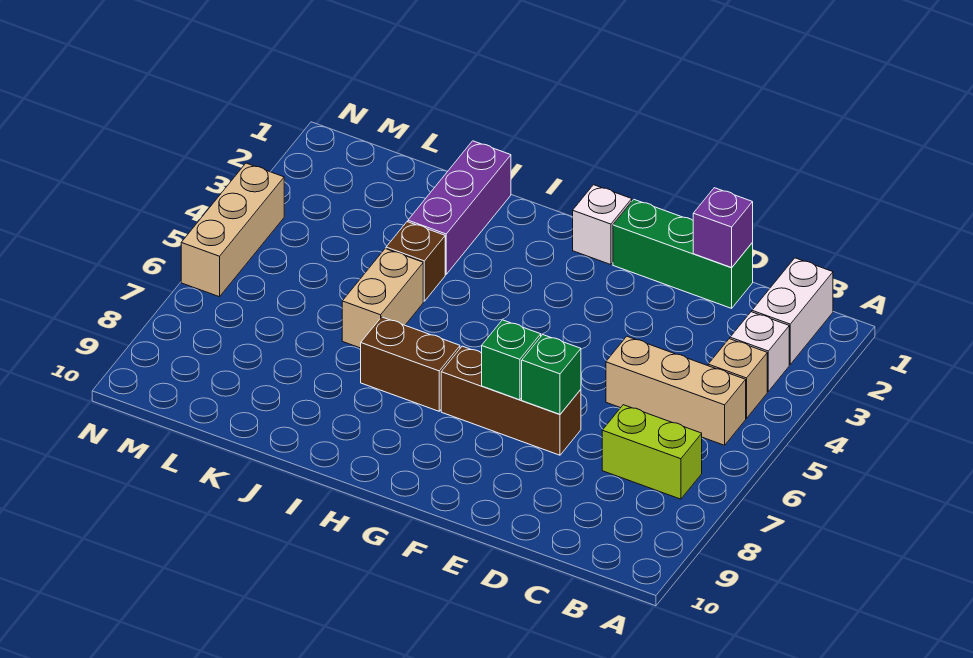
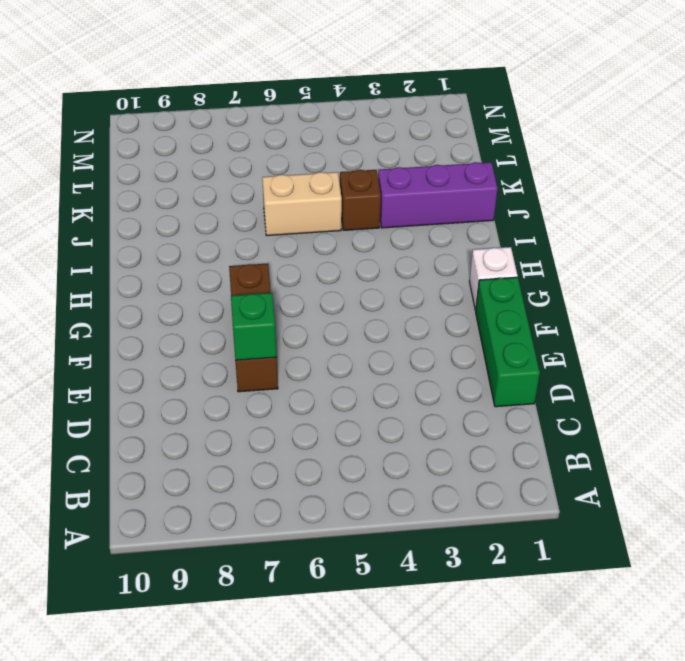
none -> white brick B1:B2 level 1
none -> white brick B3 level 1
none -> tan brick B4 level 1

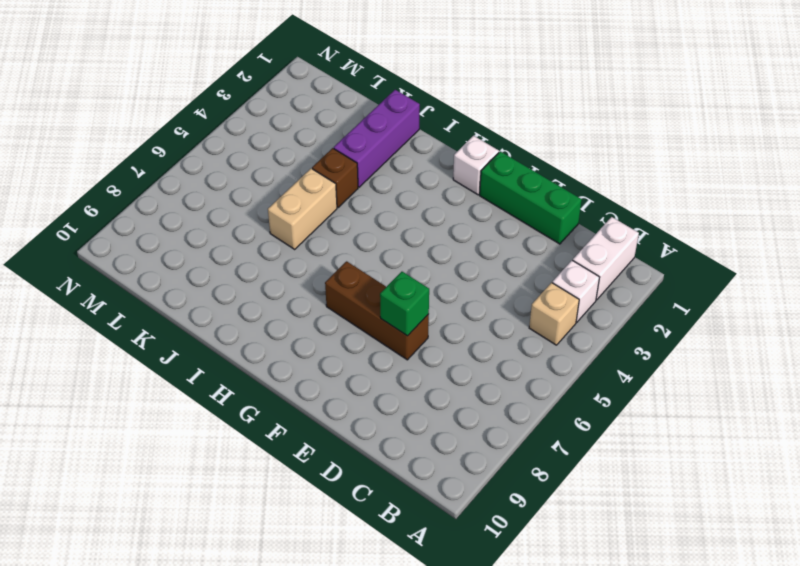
none -> tan brick B5:D5 level 1
none -> lime brick B7:C7 level 1
none -> brown brick H7:I7 level 1

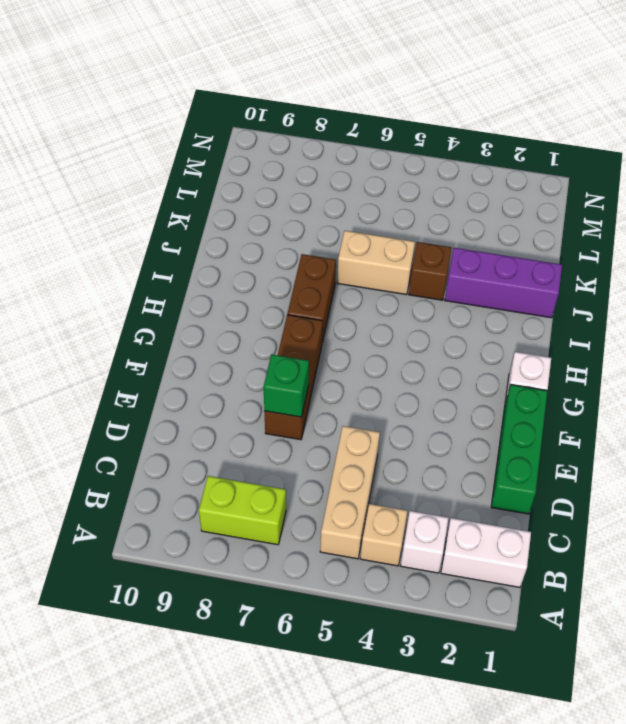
lime brick B7:B8 level 1 -> lime brick B7:C7 level 1
none -> tan brick N4:N6 level 1
none -> purple brick D1 level 2
none -> green brick F7 level 2

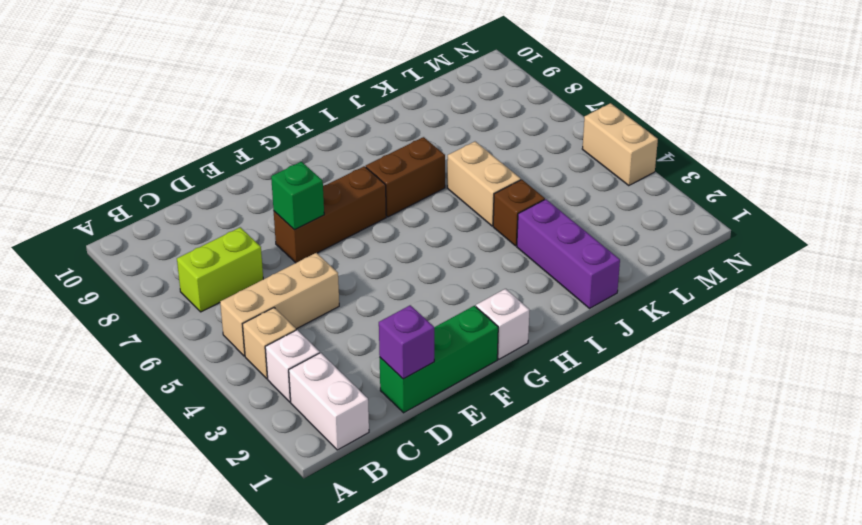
tan brick N4:N5 level 1 -> tan brick N4:N6 level 1
none -> green brick F7 level 2

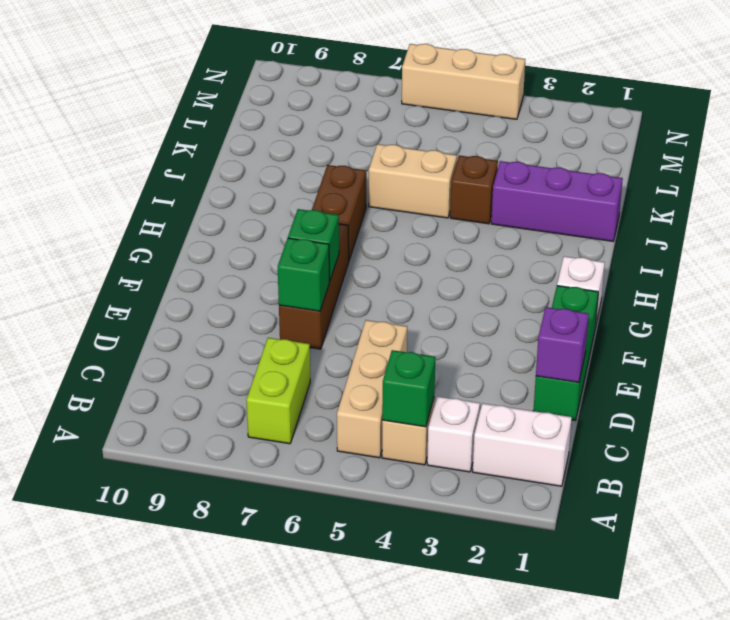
green brick B4 level 2 -> none

